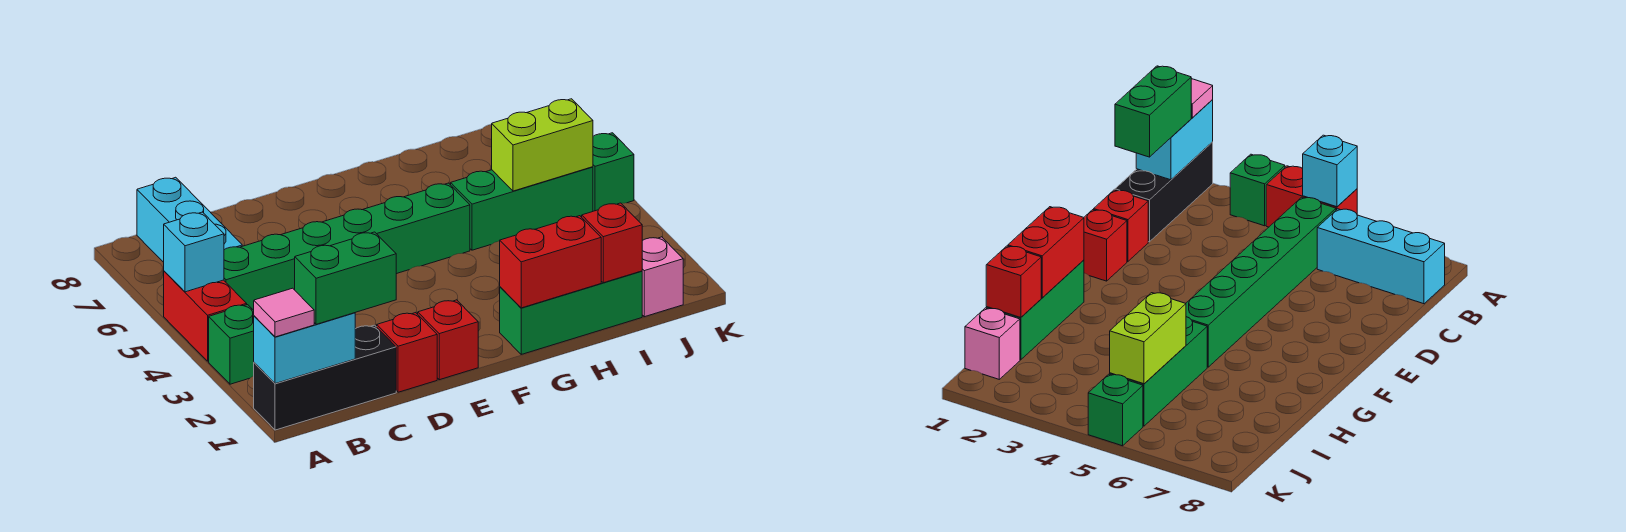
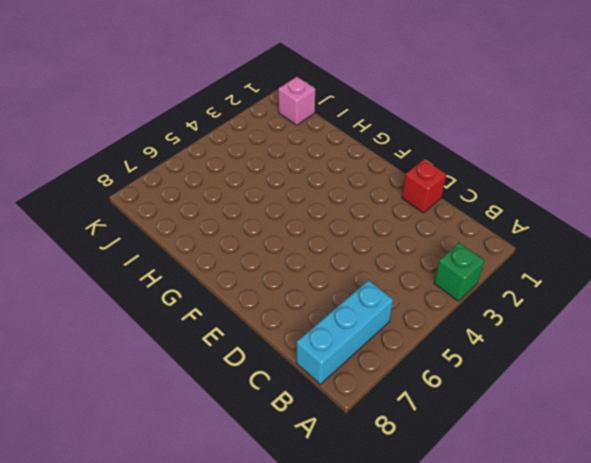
none -> black brick A1:C1 level 1
none -> red brick A4:A5 level 1
none -> green brick B5:G5 level 1

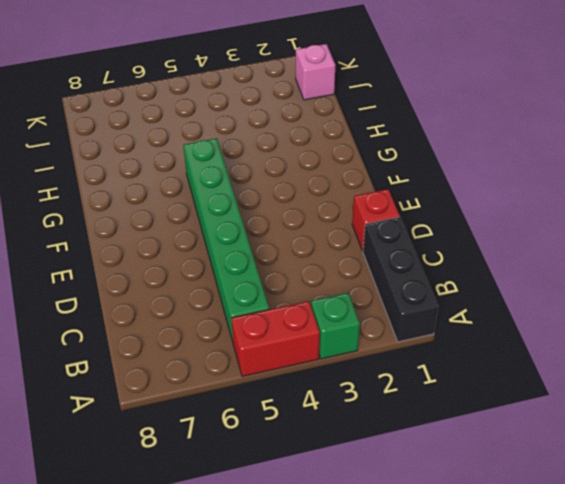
none -> cyan brick B6:B8 level 1
none -> red brick E1 level 1
none -> green brick G1:I1 level 1

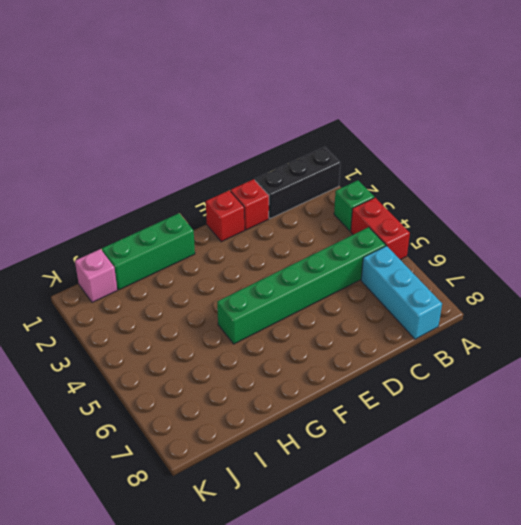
none -> green brick H5:J5 level 1
none -> green brick K5 level 1
none -> cyan brick A1:B1 level 2

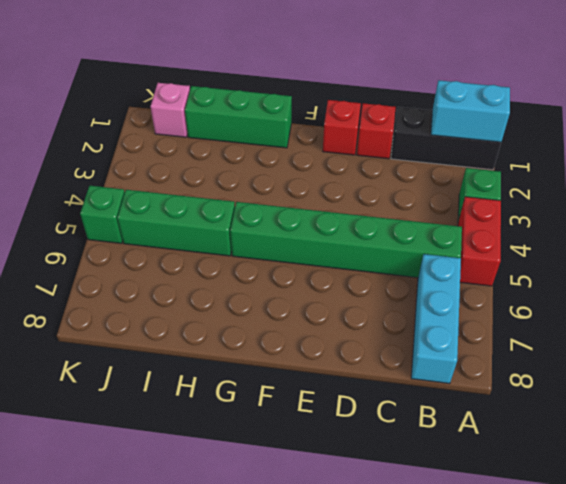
none -> cyan brick A5 level 2
none -> red brick G1:H1 level 2
none -> red brick I1 level 2

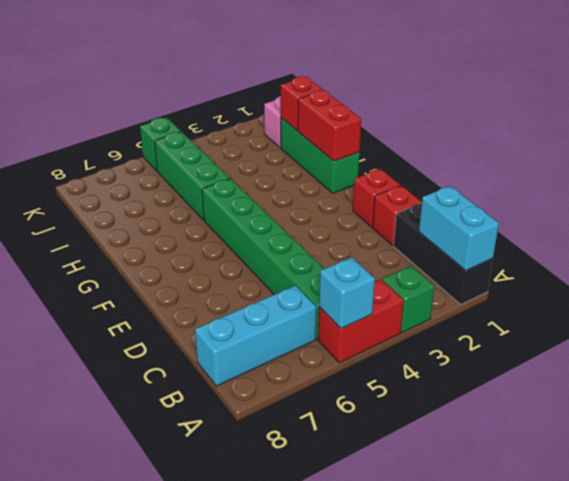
none -> lime brick I5:J5 level 2
none -> pink tile A1 level 3
none -> green brick B1:C1 level 3

